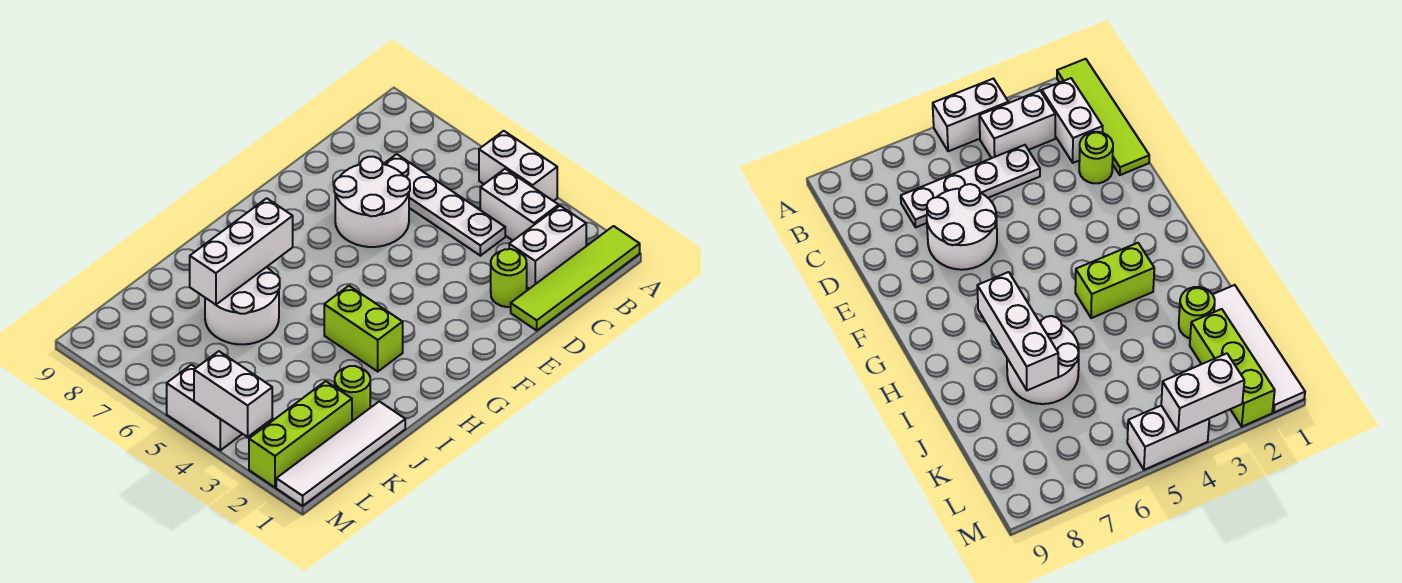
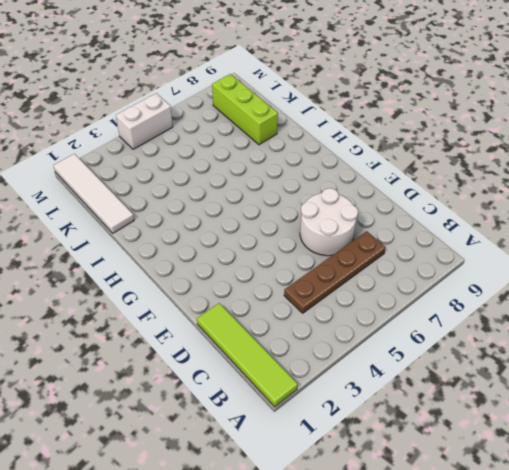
brown plate C4:C7 level 1 -> white plate C4:C7 level 1
lime brick J8:L8 level 1 -> lime brick K2:M2 level 1
none -> white brick A4:A5 level 1
none -> white brick B2:C2 level 1
none -> white brick B3:B4 level 1

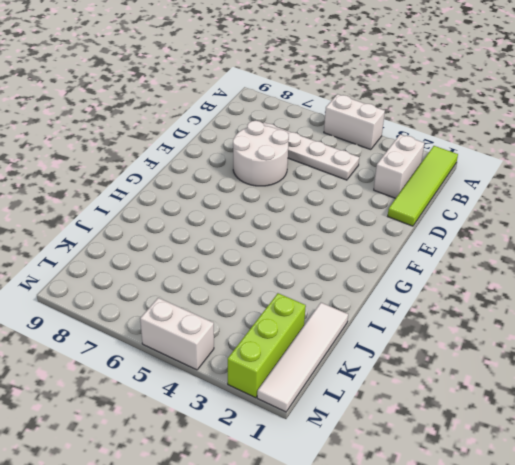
none -> white brick B3:B4 level 1
none -> lime round brick D2 level 1
none -> lime brick H3:H4 level 1

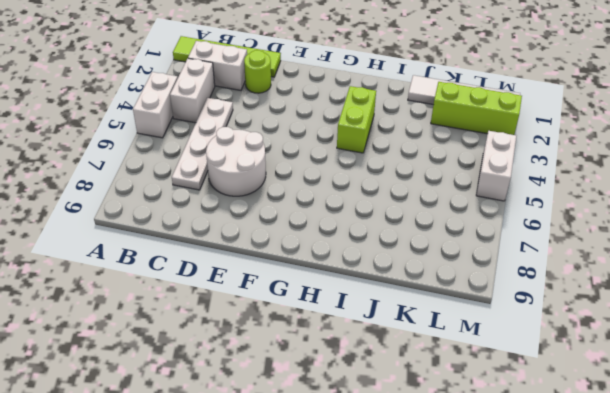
none -> white round brick I6:J7 level 1
none -> lime round brick J2 level 1
none -> white brick H7:J7 level 2

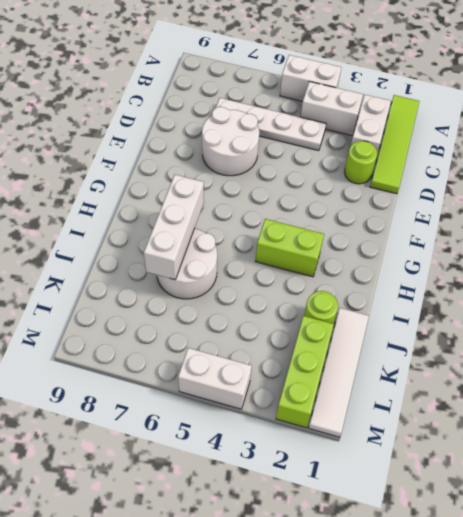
none -> white brick M3:M4 level 2

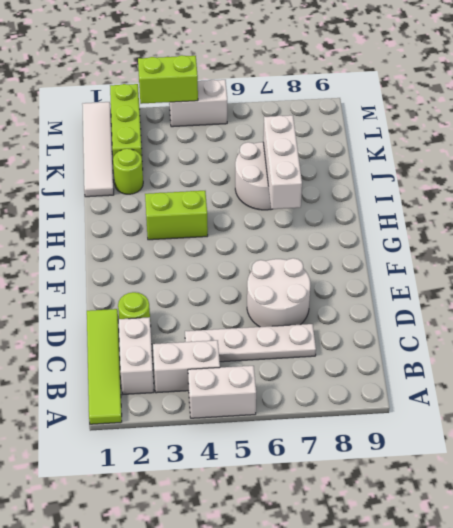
lime brick M3:M4 level 2 -> white brick M3:M4 level 2

